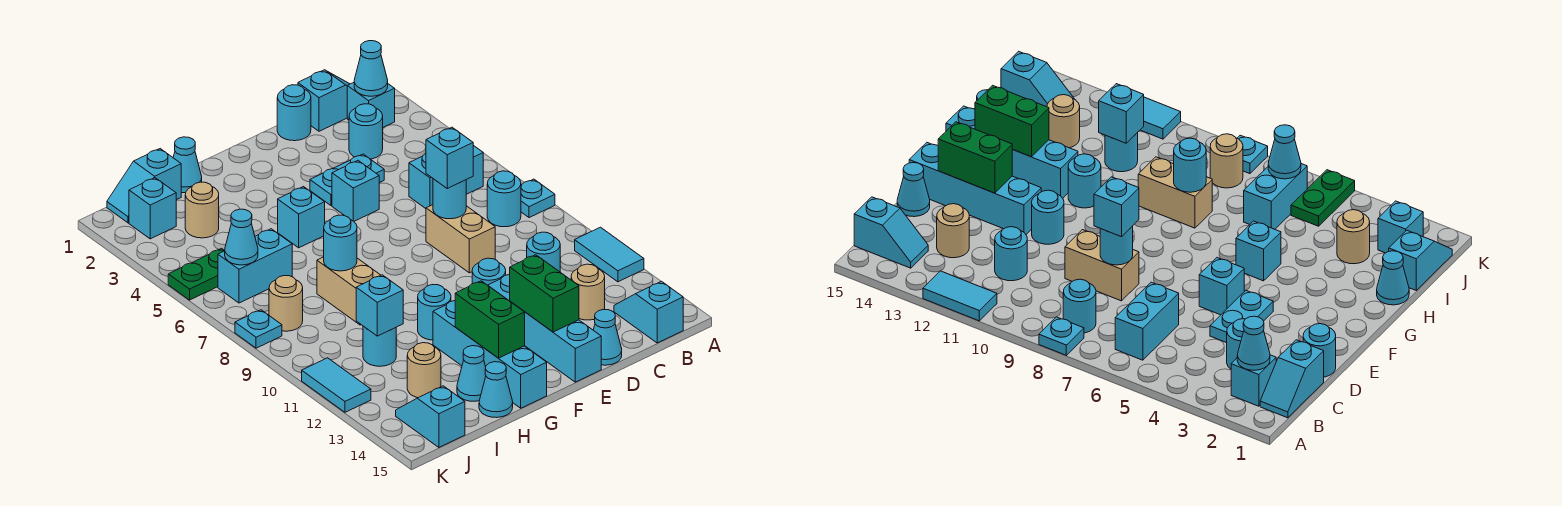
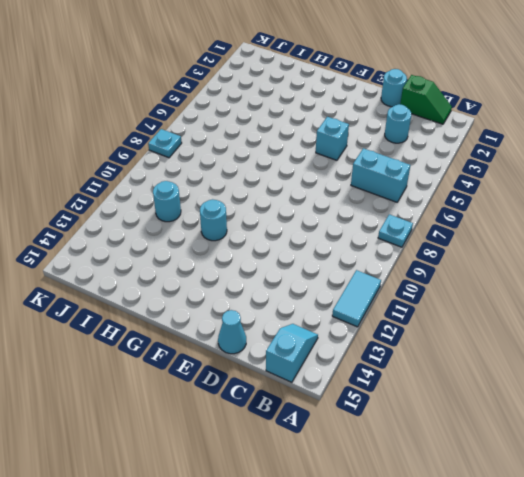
green slope B1:C1 level 1 top C -> cyan slope B1:C1 level 1 top C
none -> cyan brick B2 level 1
none -> cyan round brick B8 level 1
none -> cyan round brick C11 level 1
none -> tan round brick C13 level 1

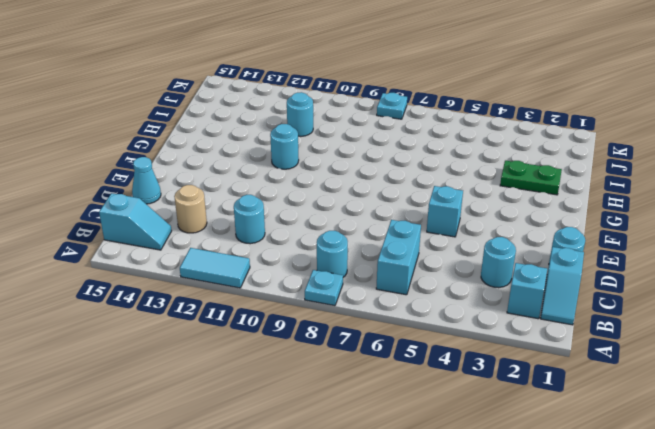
green plate H2:H3 level 1 -> green plate J5:K5 level 1
none -> cyan plate D4:E4 level 1
none -> tan brick D8:D9 level 1
none -> cyan round brick E11 level 1
none -> cyan brick E12:E15 level 1

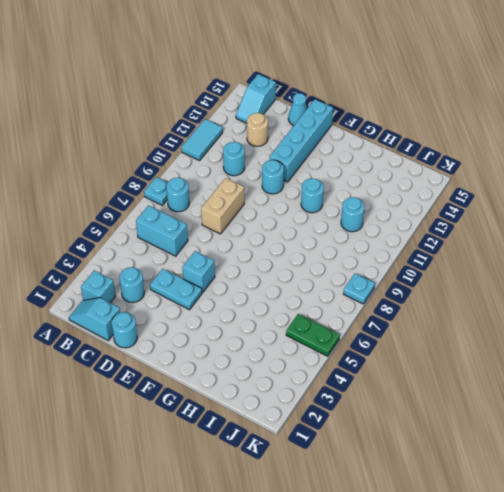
none -> cyan brick G5 level 1
none -> cyan brick G12:G15 level 1
none -> cyan cone H1 level 1
none -> tan brick H8:H9 level 1

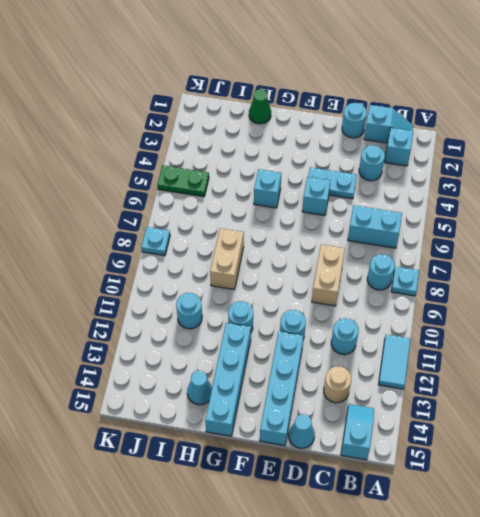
green cone H1 level 1 -> cyan cone H1 level 1
none -> cyan cone H15 level 1
none -> cyan slope I1:J1 level 1 top I
none -> tan round brick I3 level 1
none -> cyan brick I6:J6 level 1

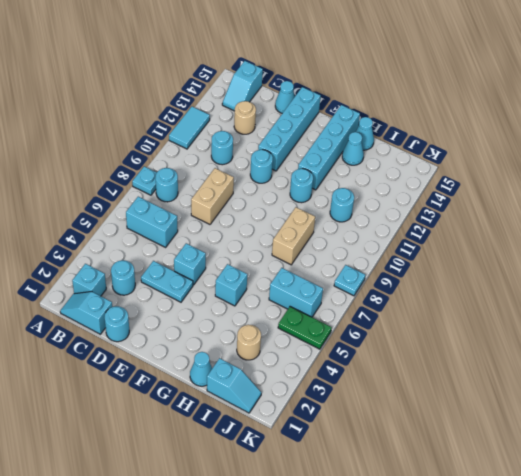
none -> tan round brick I13 level 1
none -> cyan brick J2 level 1
none -> tan round brick J8 level 1
none -> cyan slope J14:J15 level 1 top 15

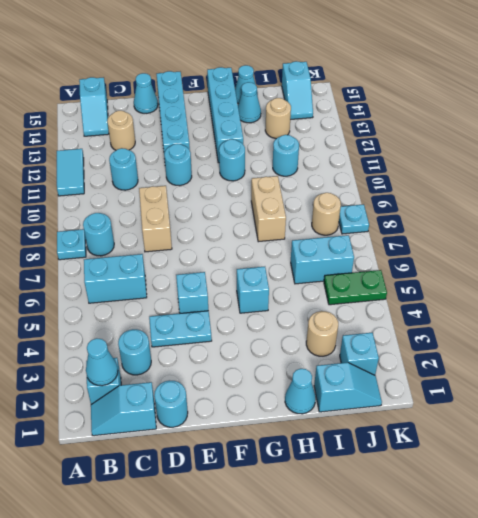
none -> cyan tile K11:K12 level 1
none -> cyan round brick D8 level 2
none -> green brick E13:E14 level 2
none -> green brick G13:G14 level 2

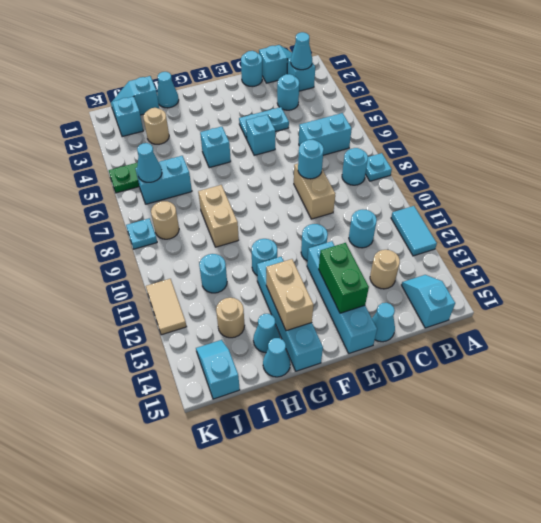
tan brick G13:G14 level 2 -> green brick G13:G14 level 2
tan tile K11:K12 level 1 -> cyan tile K11:K12 level 1
none -> cyan round brick H8 level 2
none -> cyan brick I11 level 2
none -> cyan brick D8 level 3

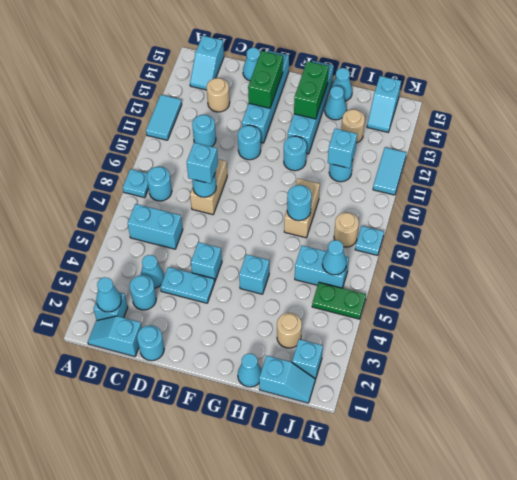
cyan cone C4 level 1 -> none

